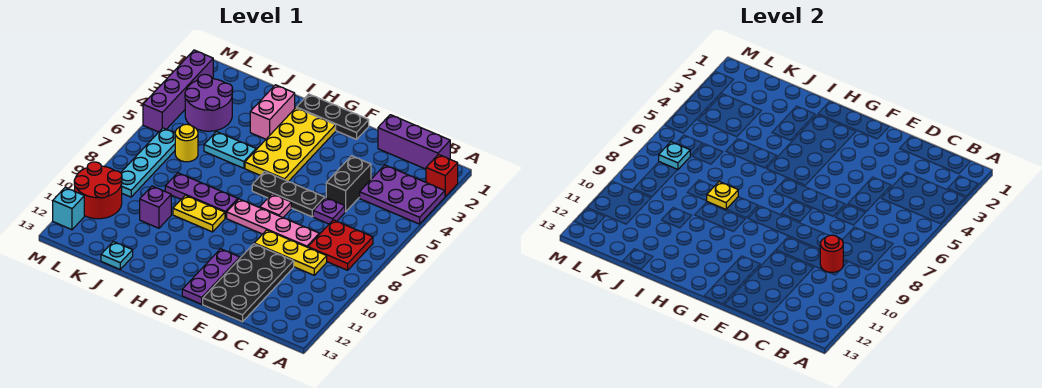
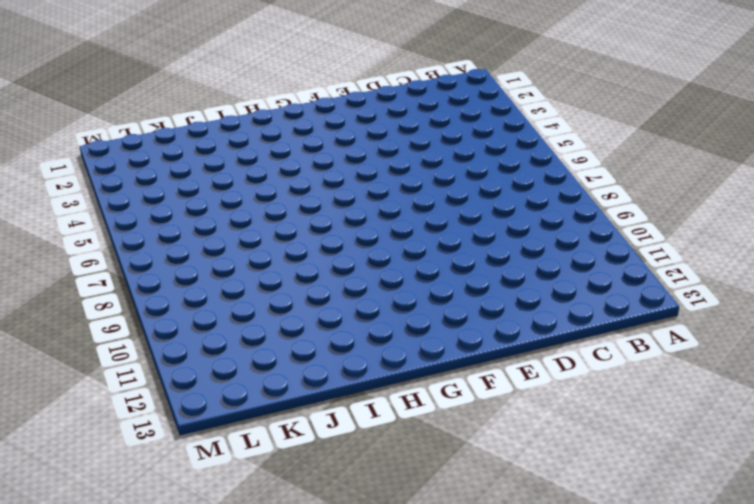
none -> red brick A2 level 1
none -> purple plate A3:C4 level 1
none -> purple brick B1:D1 level 1

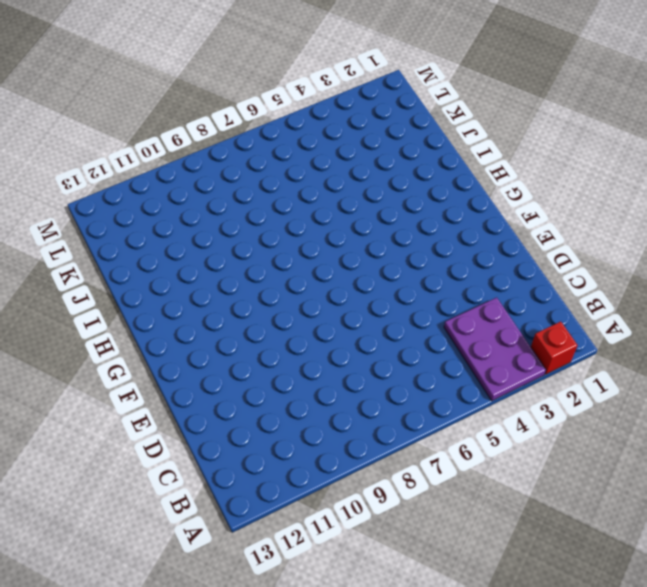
none -> purple brick B1:D1 level 1
none -> red plate B7:C8 level 1
none -> yellow plate C9:E9 level 1

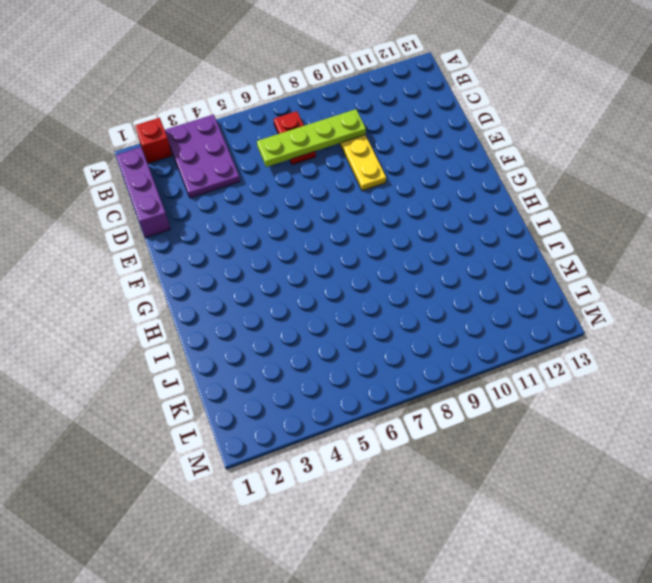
red plate B7:C7 level 1 -> red plate B7:C8 level 1
lime plate C6:C9 level 2 -> red round brick C9 level 2
none -> black brick D4:D5 level 1
none -> purple plate D6 level 1
none -> pink plate D8:G8 level 1

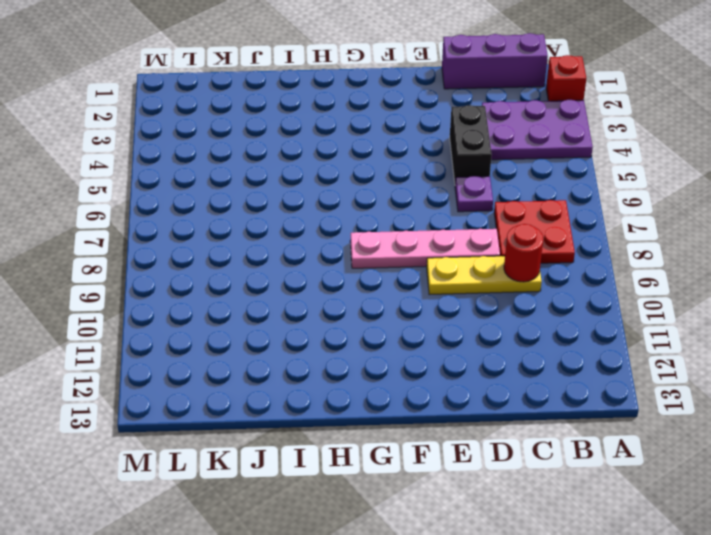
none -> black plate D10:E13 level 1
none -> black plate E6:G6 level 1
none -> black plate F1:H1 level 1

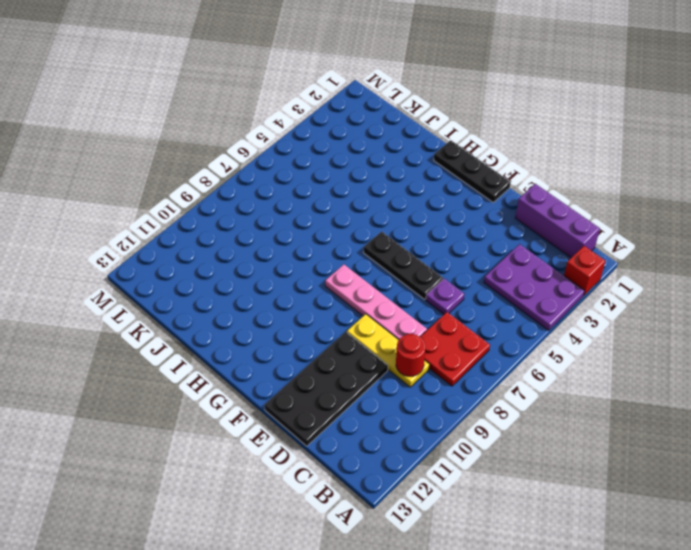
none -> black brick D4:D5 level 1
none -> pink plate F7 level 1
none -> purple plate F11:F13 level 1

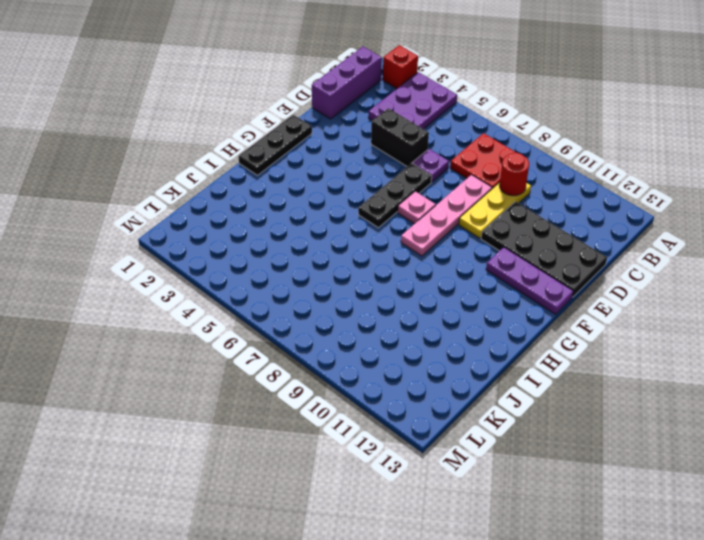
none -> yellow plate G2:H5 level 1
none -> purple plate H8:J8 level 1
none -> yellow plate H9:I9 level 1

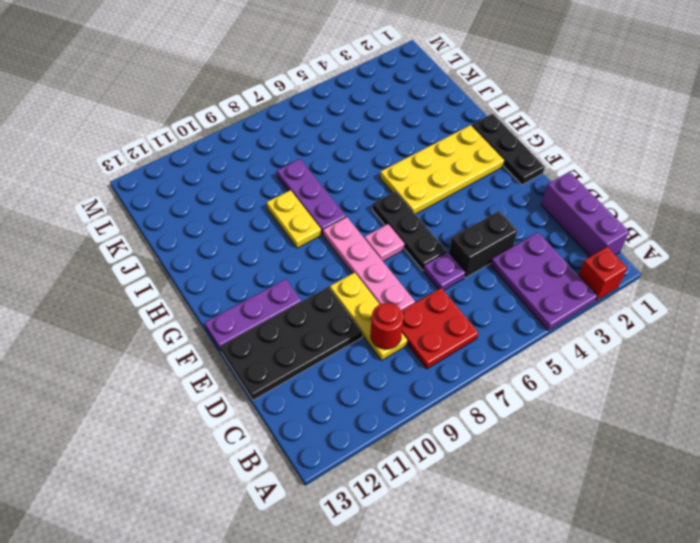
none -> pink brick I2:I3 level 1
none -> cyan plate I5:J5 level 1
none -> purple brick J10 level 1

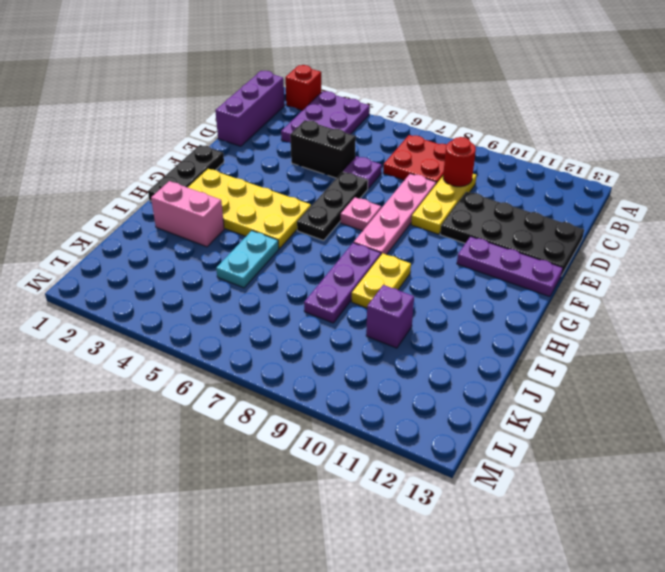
none -> cyan plate J13 level 1
none -> purple round brick K3:L4 level 1
none -> yellow round brick K6 level 1

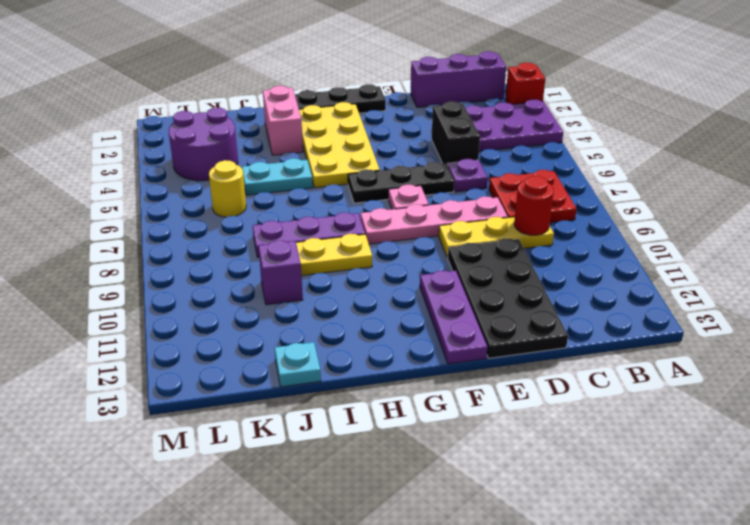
none -> cyan plate L6:L9 level 1
none -> red round brick L10:M11 level 1
none -> purple brick M2:M5 level 1

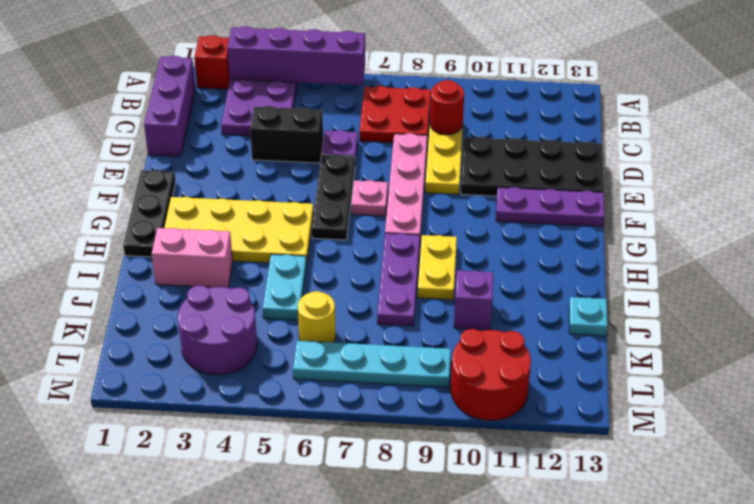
purple brick A3:A6 level 2 -> purple brick M2:M5 level 1
none -> cyan brick M12 level 1
none -> yellow plate I8 level 2
none -> cyan plate L7 level 2

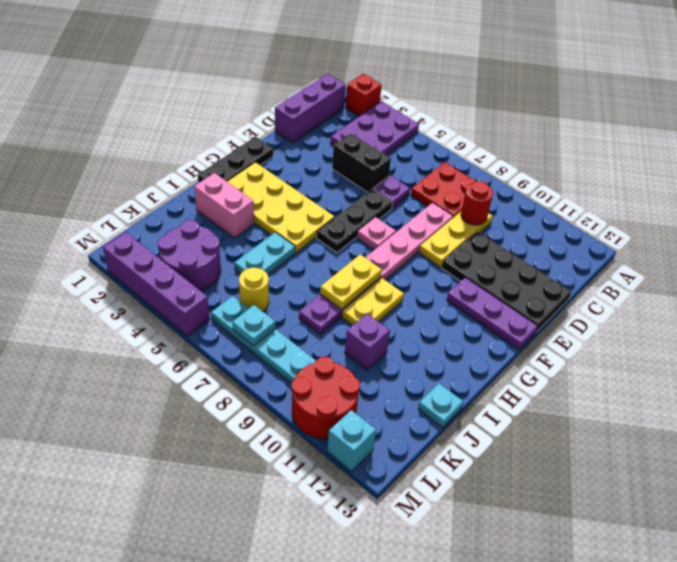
yellow plate H8:I8 level 2 -> yellow plate I8 level 2

